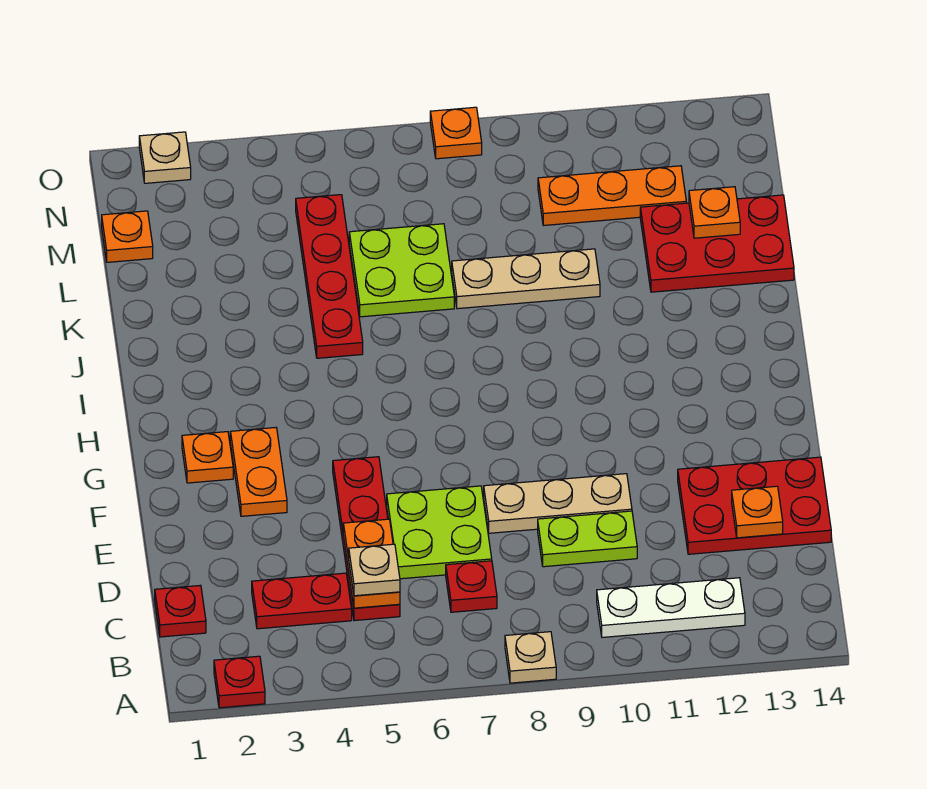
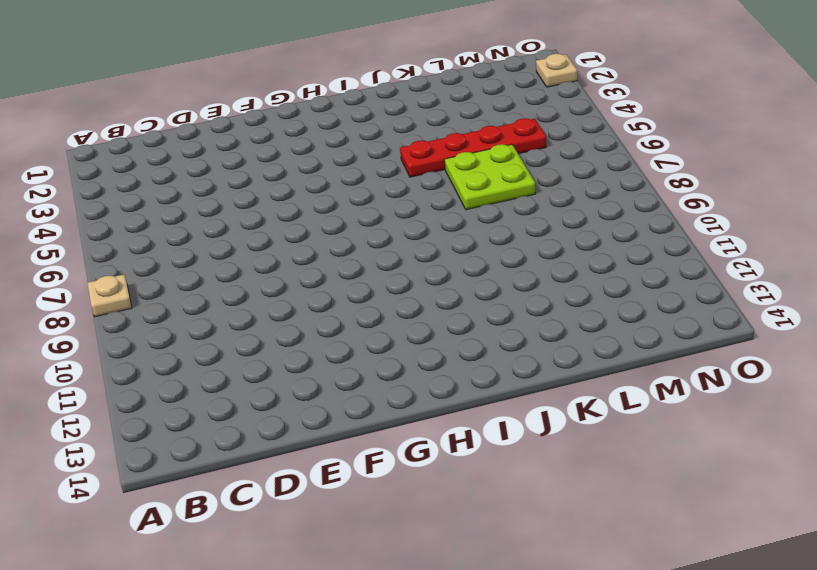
none -> red plate A2 level 1
none -> white plate B10:B12 level 1
none -> red plate C1 level 1

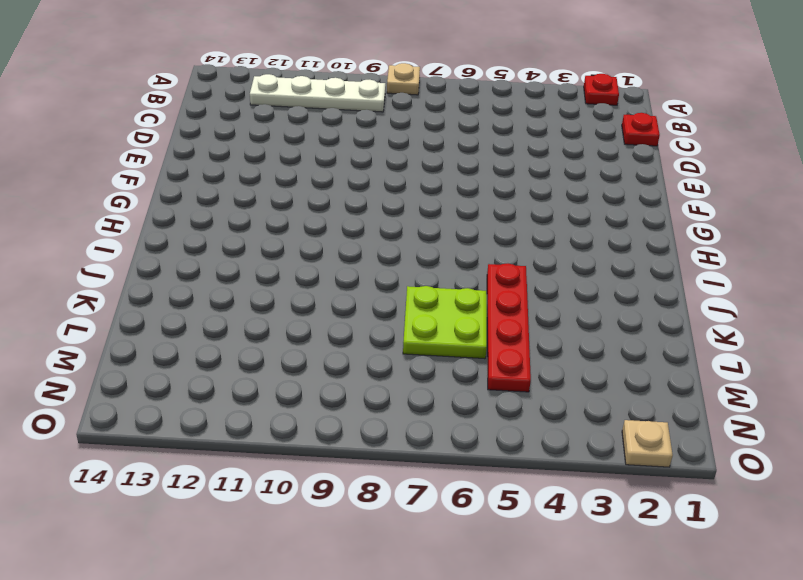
white plate B9:B12 level 1 -> white plate B10:B12 level 1
none -> red plate C3:C4 level 1
none -> red plate C5:F5 level 1
none -> red plate C7 level 1

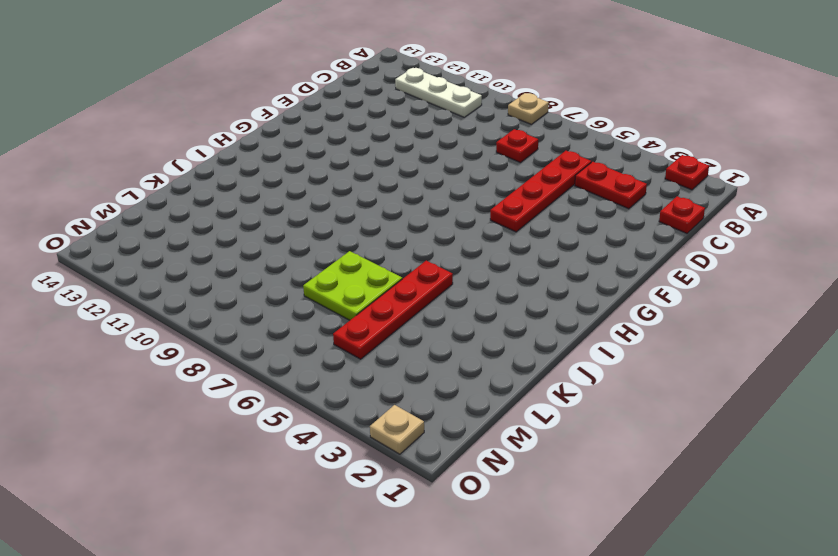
none -> lime plate D6:E7 level 1
none -> lime plate D9:D10 level 1
none -> red plate D12:E14 level 1

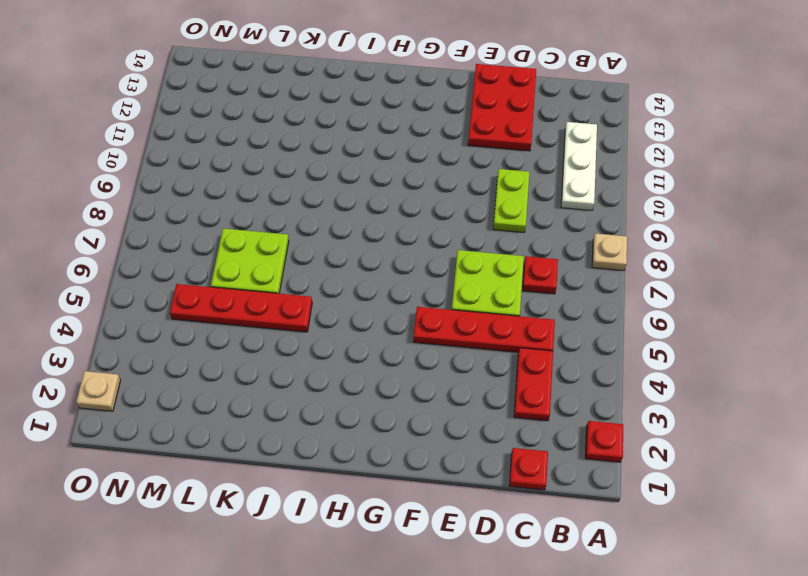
none -> tan plate E8:E10 level 1
none -> orange plate F3:G3 level 1
none -> orange plate G2 level 1

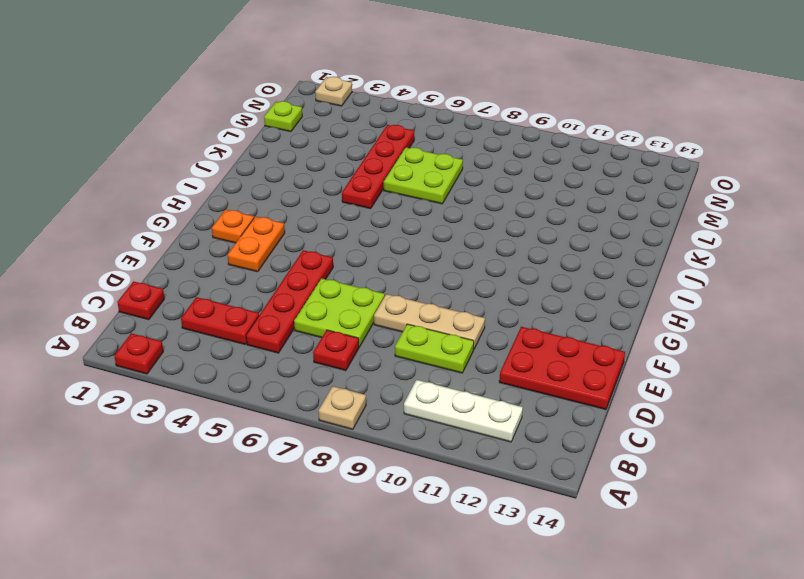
lime plate M1 level 1 -> orange plate M1 level 1
none -> tan plate K8:K10 level 1
none -> red plate K12:L14 level 1
none -> orange plate M10:M12 level 1

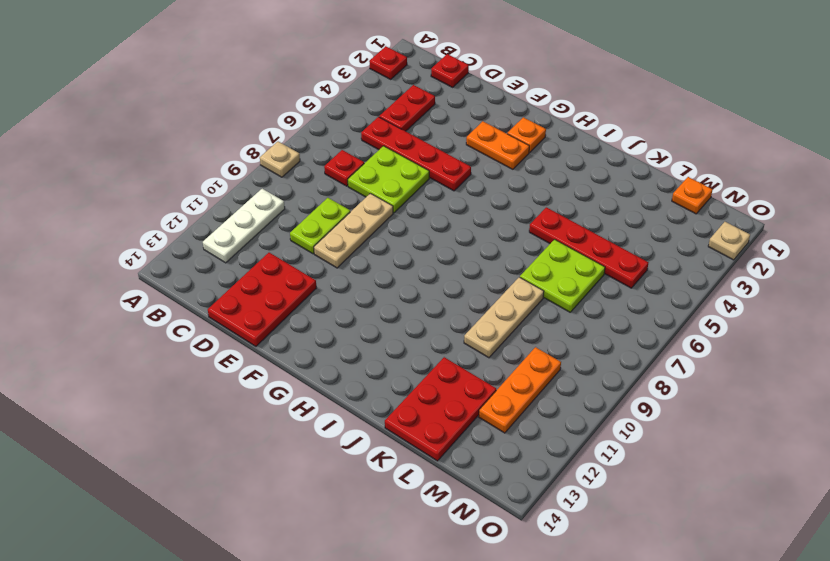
none -> orange plate O8 level 1
none -> orange plate C5:D5 level 2
none -> orange plate D13 level 2

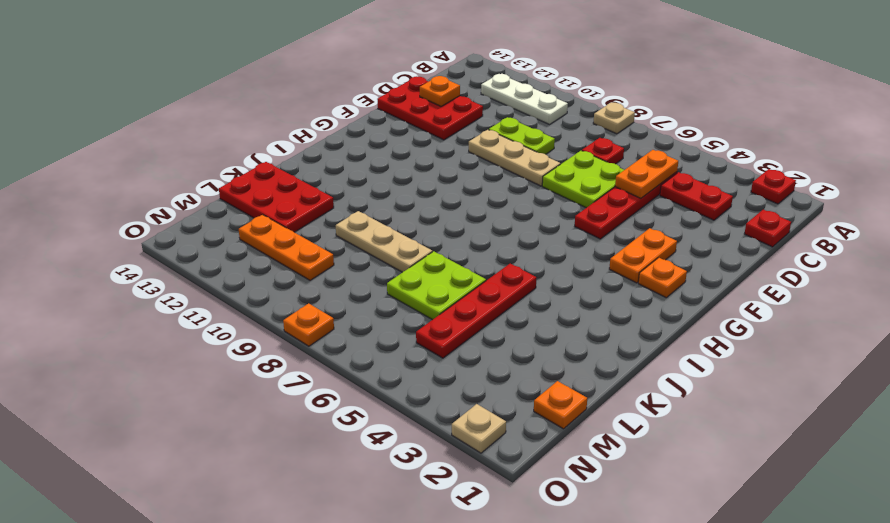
none -> orange plate L13 level 2
none -> tan plate C5 level 3

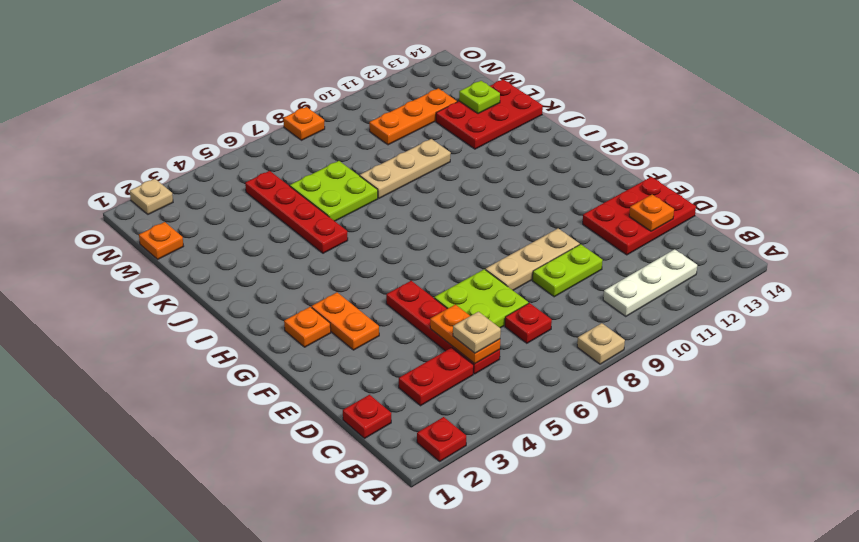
lime plate L13 level 2 -> orange plate L13 level 2

